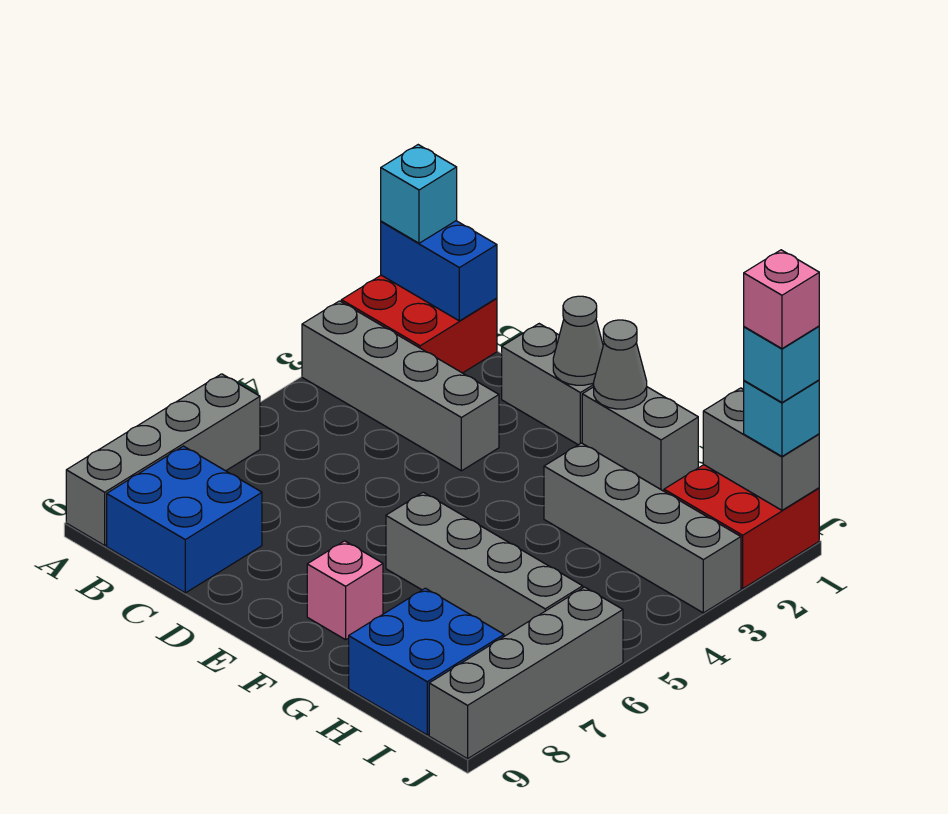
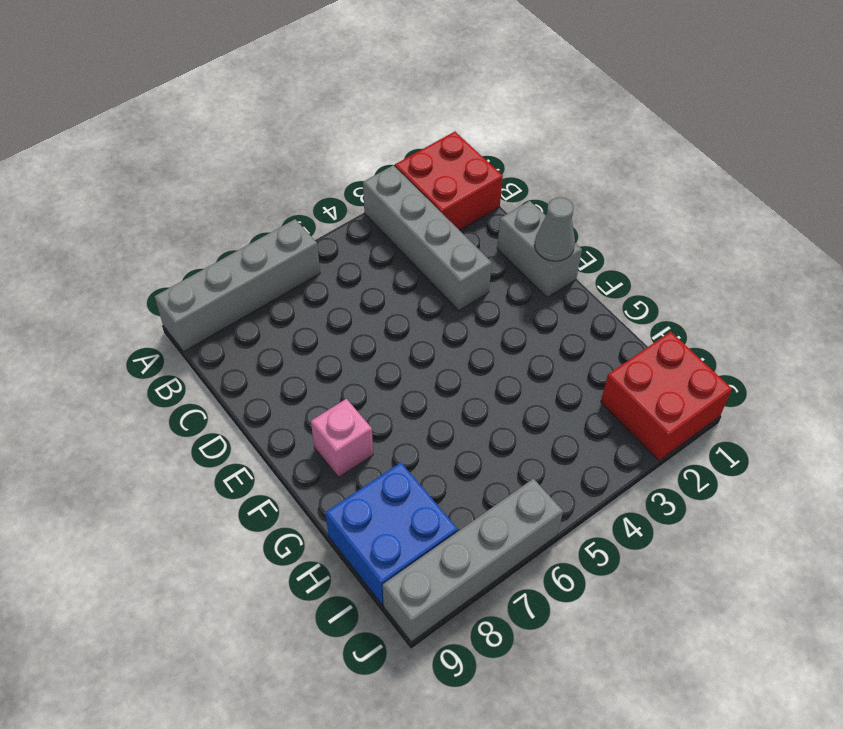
none -> blue brick B8:C9 level 1
none -> grey brick F1:G1 level 1
none -> grey brick F6:I6 level 1

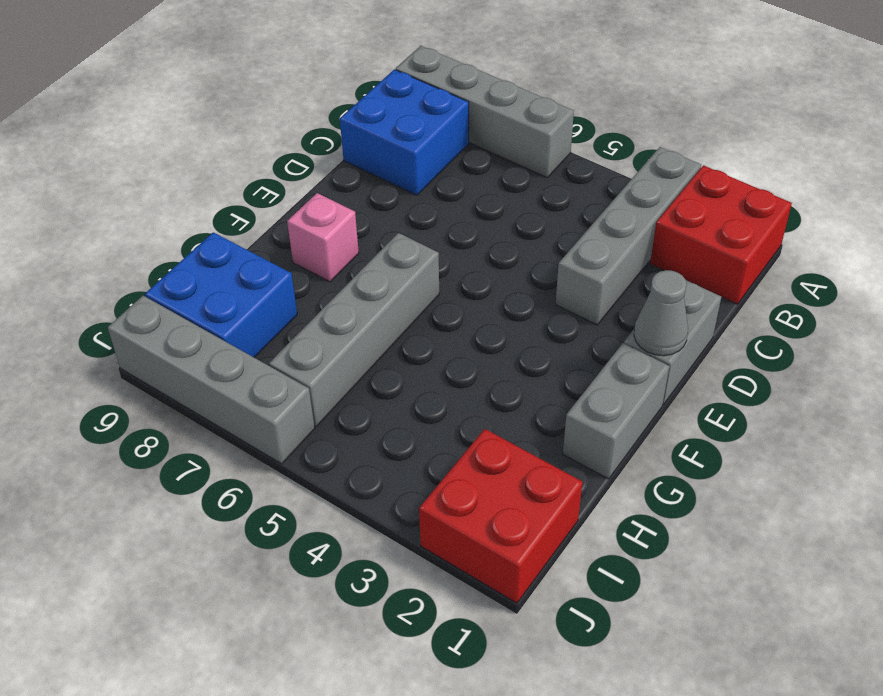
none -> grey brick G3:J3 level 1
none -> blue brick A1:B1 level 2
none -> grey cone F1 level 2

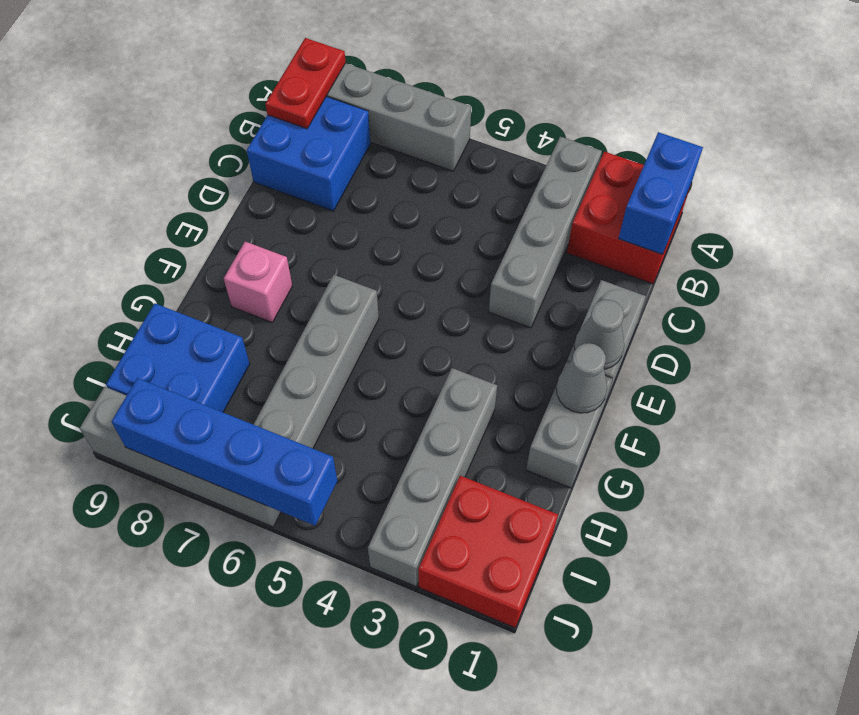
red plate A9:B9 level 2 -> none
blue brick J5:J8 level 2 -> none
none -> grey brick I1:J1 level 2
none -> cyan brick A1 level 3
none -> cyan brick J1 level 3

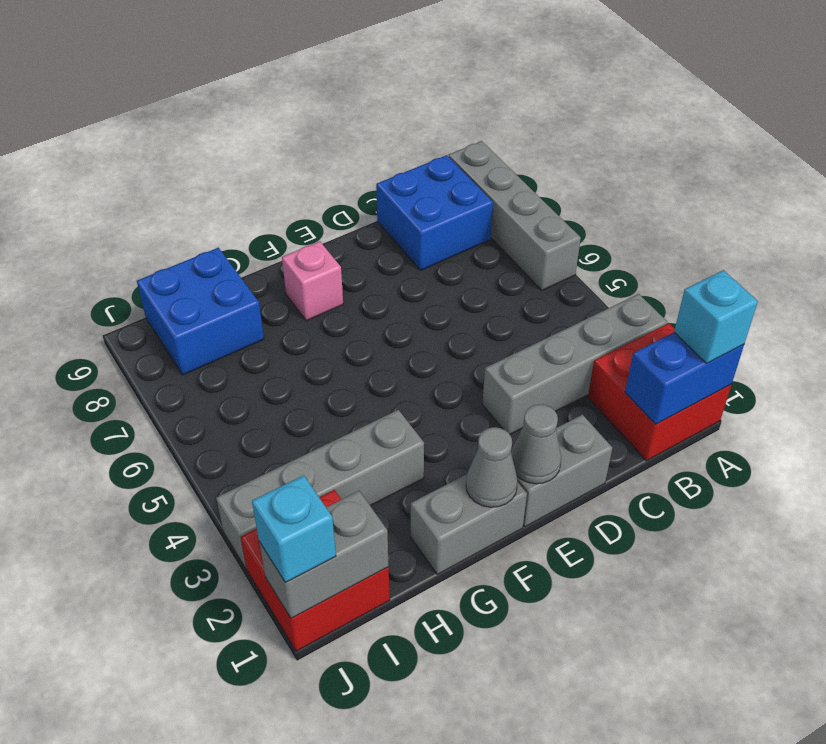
none -> grey brick F6:I6 level 1
none -> grey brick J6:J9 level 1
none -> cyan brick J1 level 4

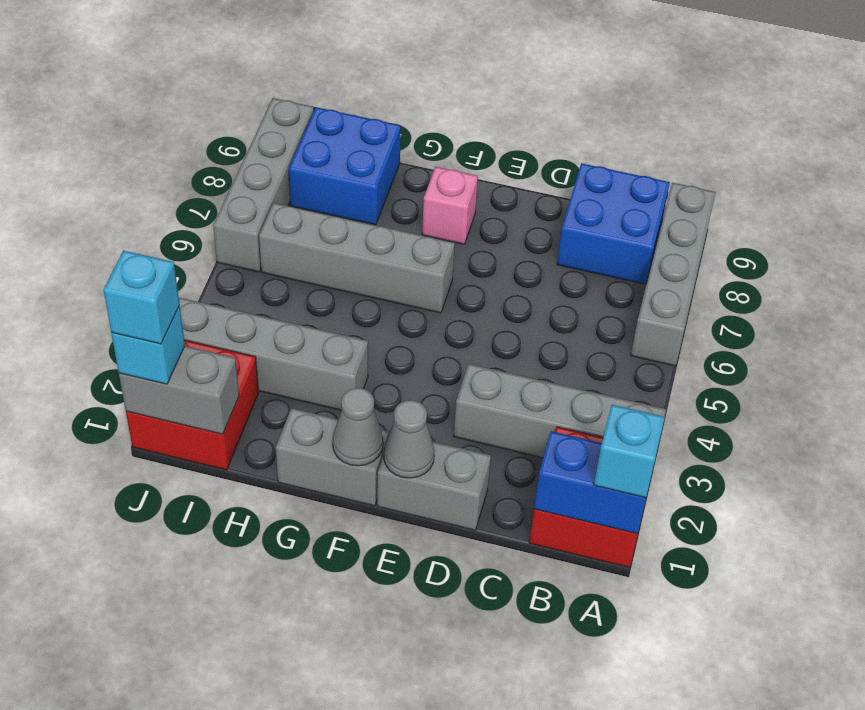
none -> pink brick J1 level 5

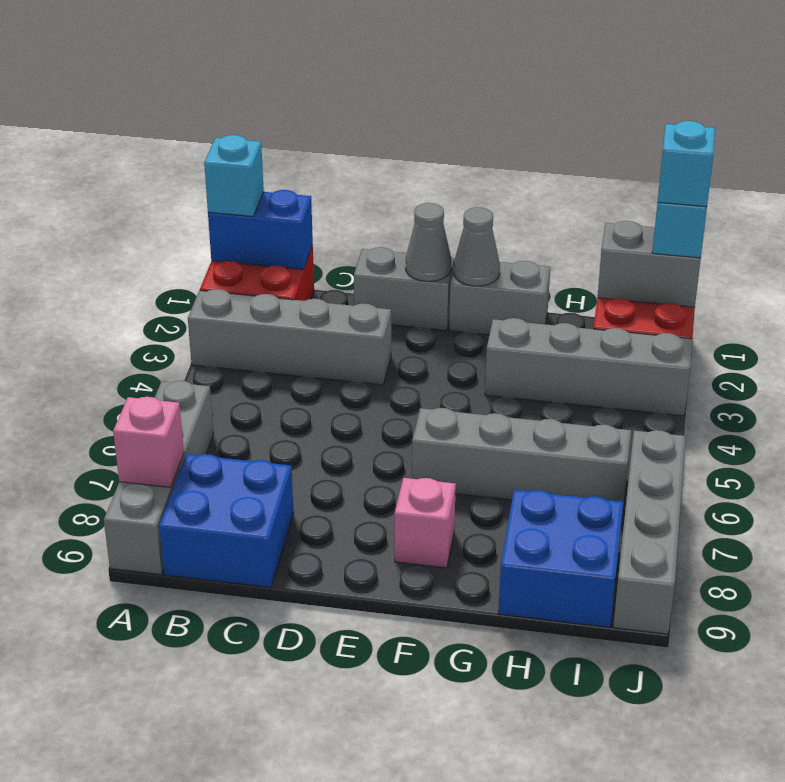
pink brick A8 level 2 -> pink brick J1 level 5

